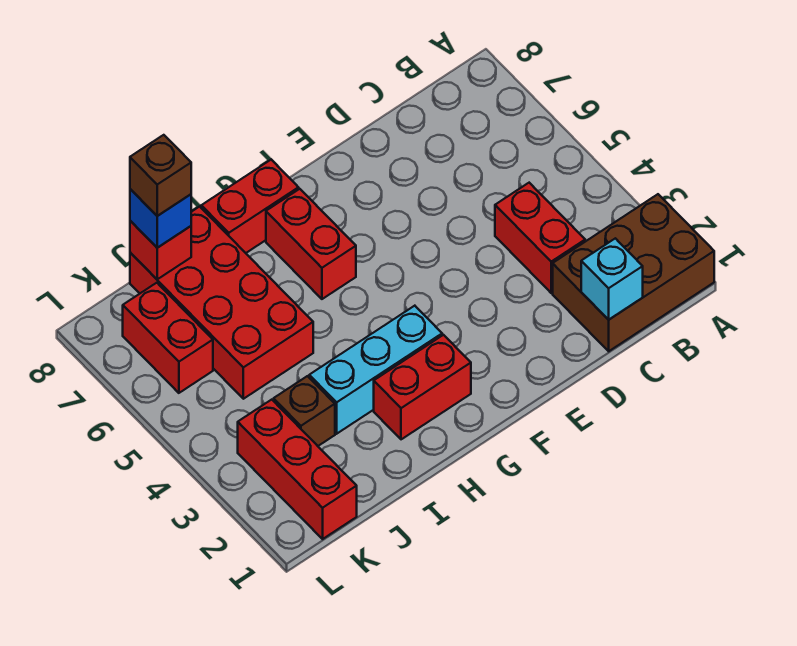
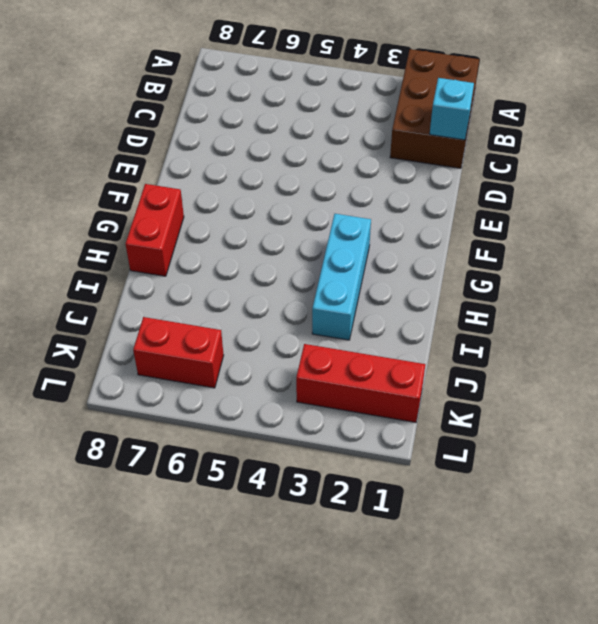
none -> red brick C3:C4 level 1
none -> red brick G2:H2 level 1
none -> red brick G6:G7 level 1

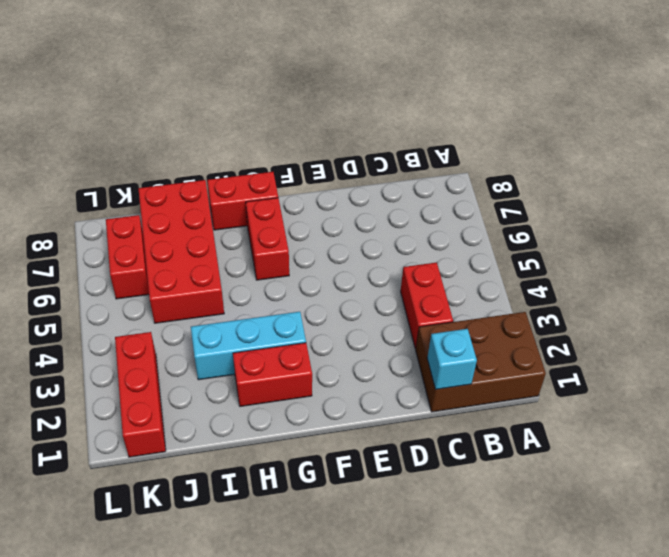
none -> brown brick J3 level 1
none -> red brick J8 level 2
none -> blue brick J8 level 3

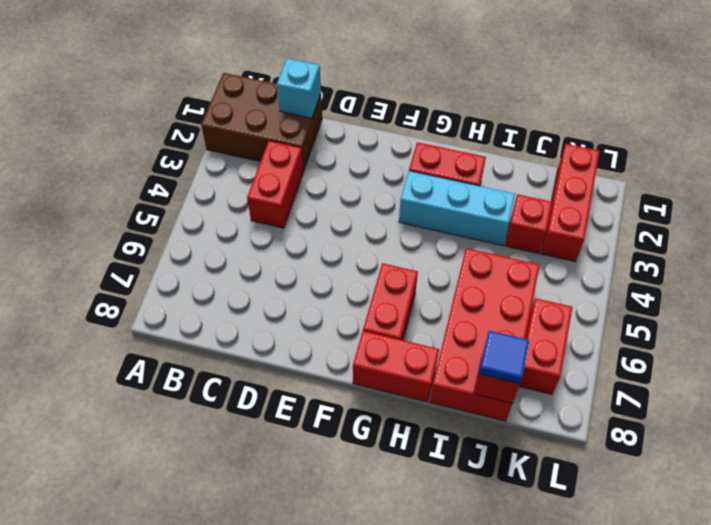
red brick J3 level 1 -> brown brick J3 level 1
blue tile J8 level 3 -> blue brick J8 level 3
none -> brown brick J8 level 4

